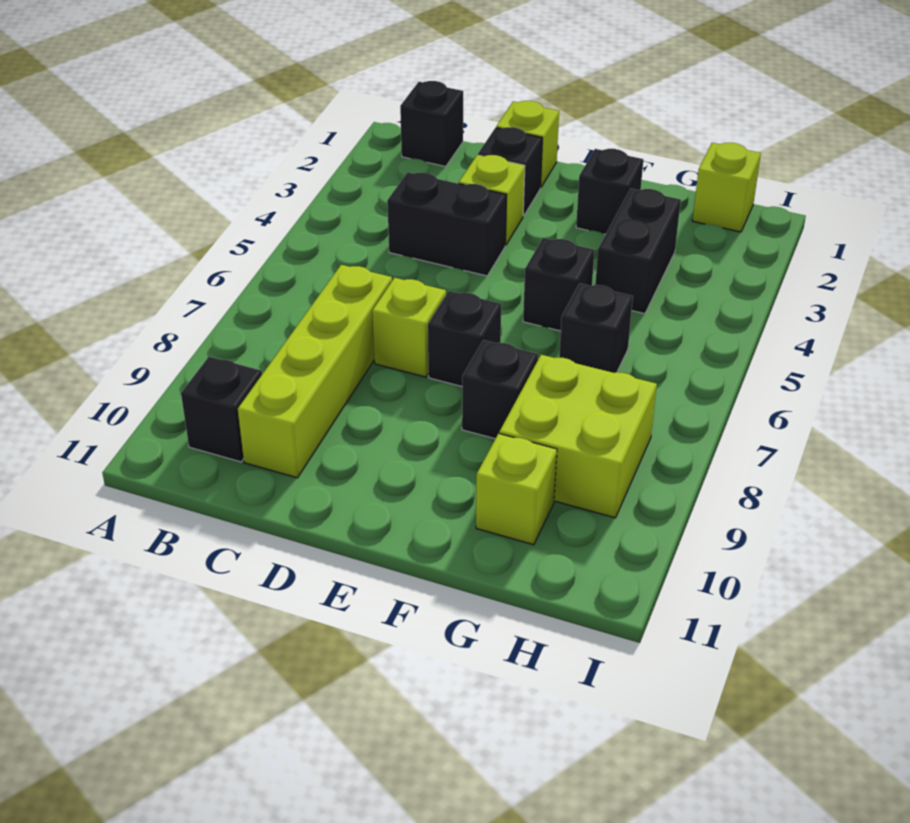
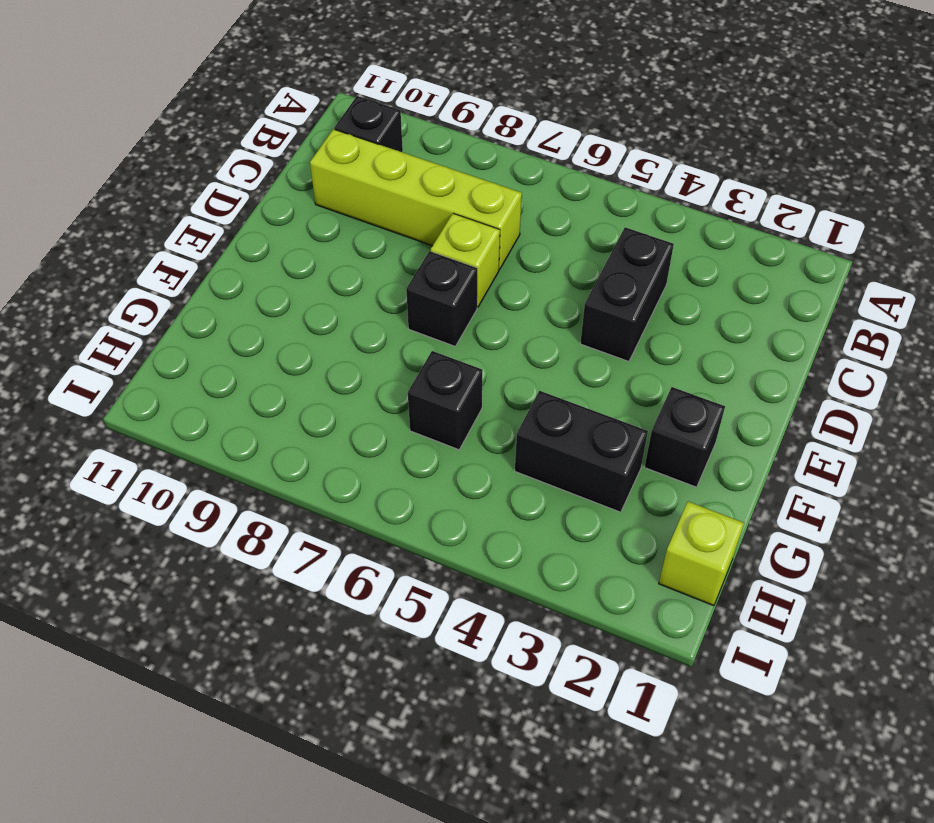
none -> black brick B1 level 1
none -> lime brick D1 level 1
none -> black brick D2 level 1

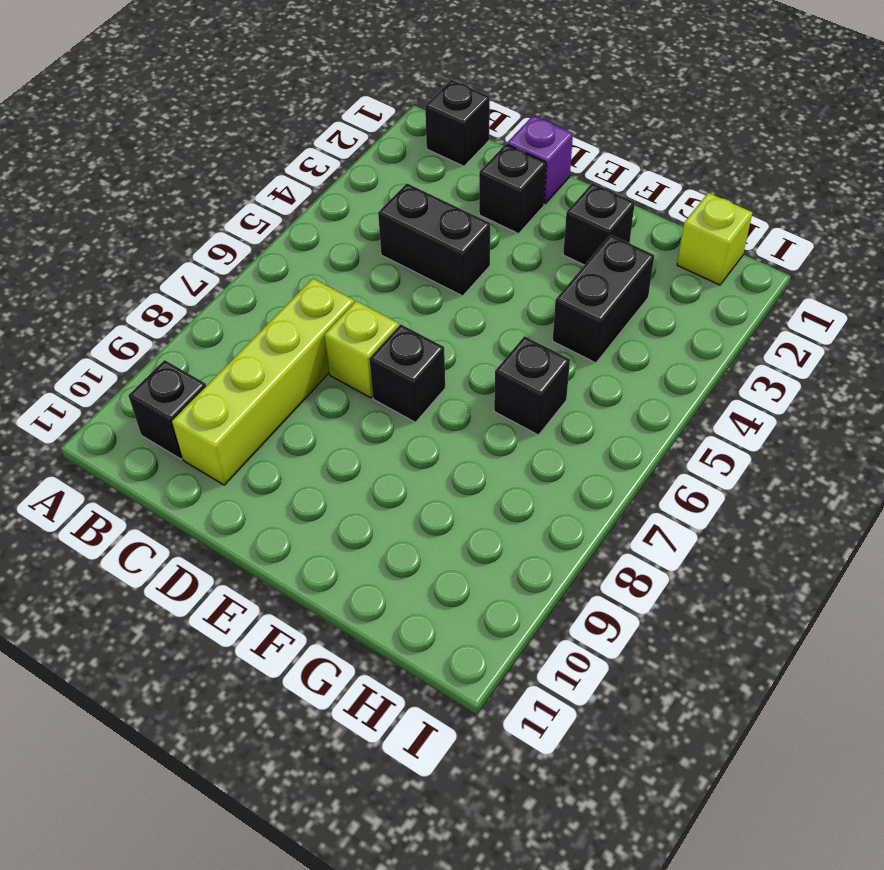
purple brick D1 level 1 -> lime brick D1 level 1
none -> lime brick D3 level 1
none -> black brick F5 level 1
none -> black brick F8 level 1

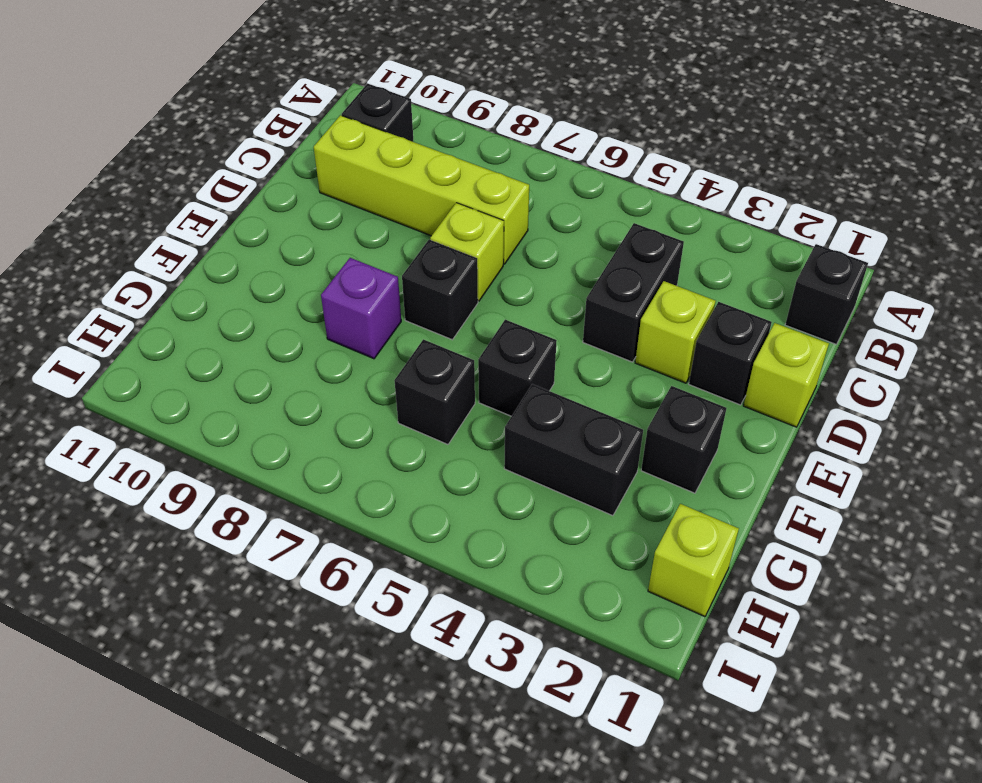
purple brick F8 level 1 -> black brick F8 level 1
none -> lime brick G8:H9 level 1
none -> lime brick G10 level 1

